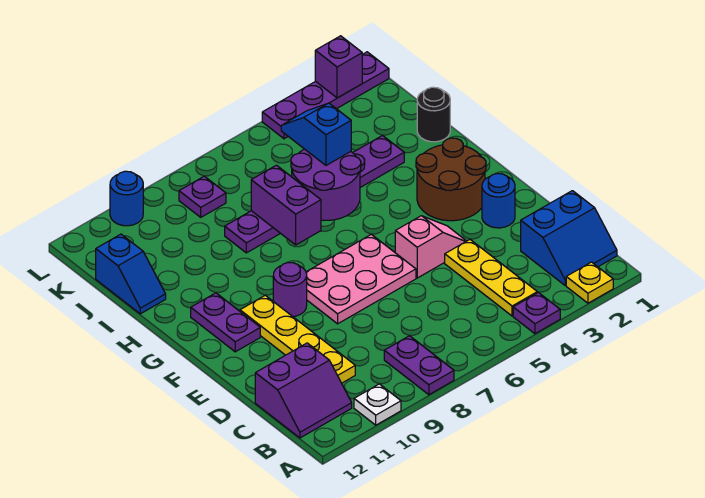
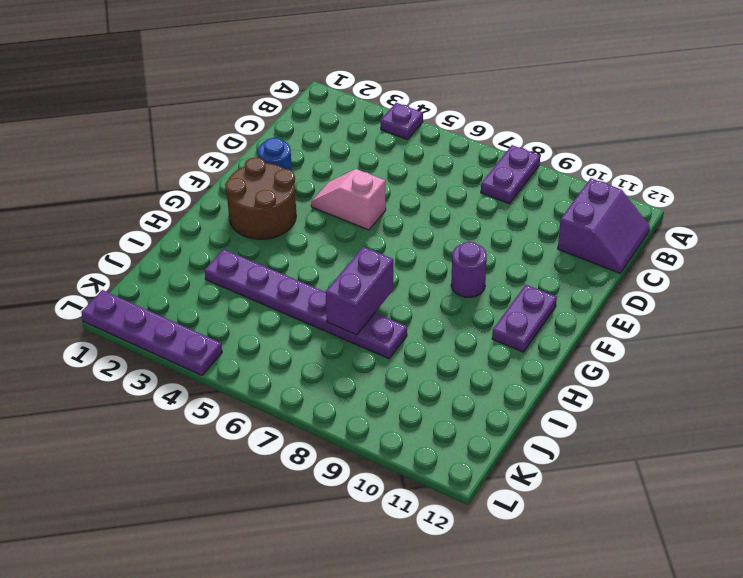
purple slope B11:C12 level 1 top 11 -> purple slope B11:C12 level 1 top C
none -> yellow plate A2 level 1
none -> white plate A10 level 1
none -> blue slope B1:C2 level 1 top C

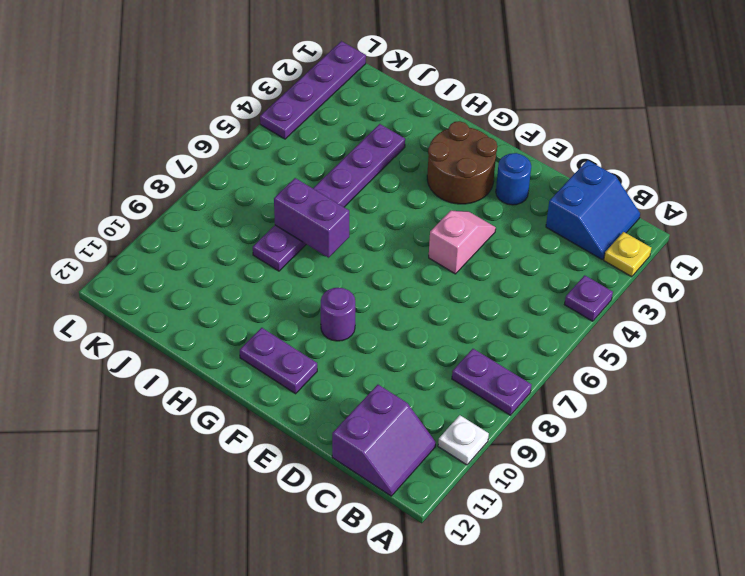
none -> yellow plate B4:D4 level 1
none -> yellow plate C10:F10 level 1
none -> pink plate E6:F8 level 1

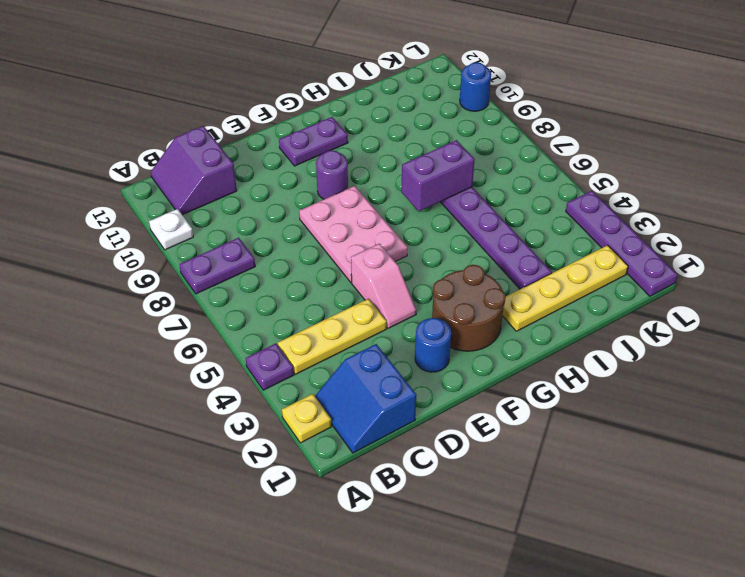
yellow plate H2:K2 level 1 -> yellow plate C10:F10 level 1
none -> black round brick I1 level 1
none -> blue slope I12:J12 level 1 top J
none -> purple plate K8 level 1

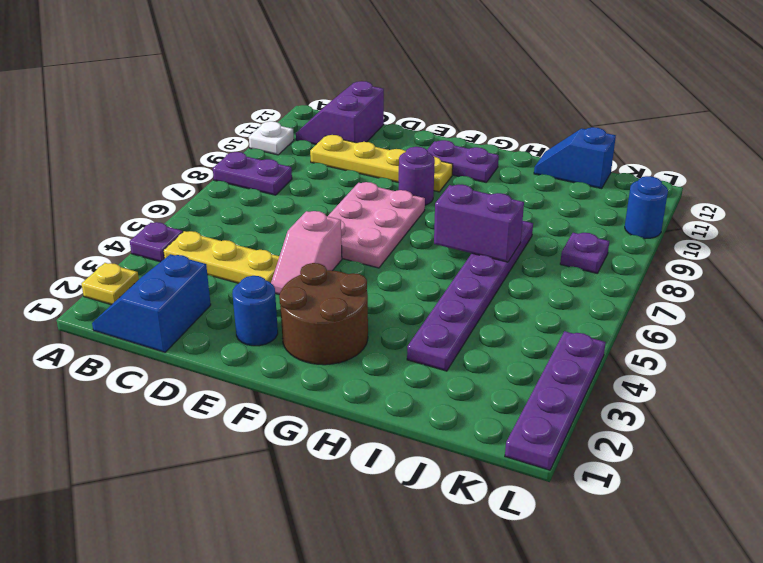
none -> black round brick I1 level 1
none -> purple round brick H5:I6 level 2
none -> purple brick L2 level 2

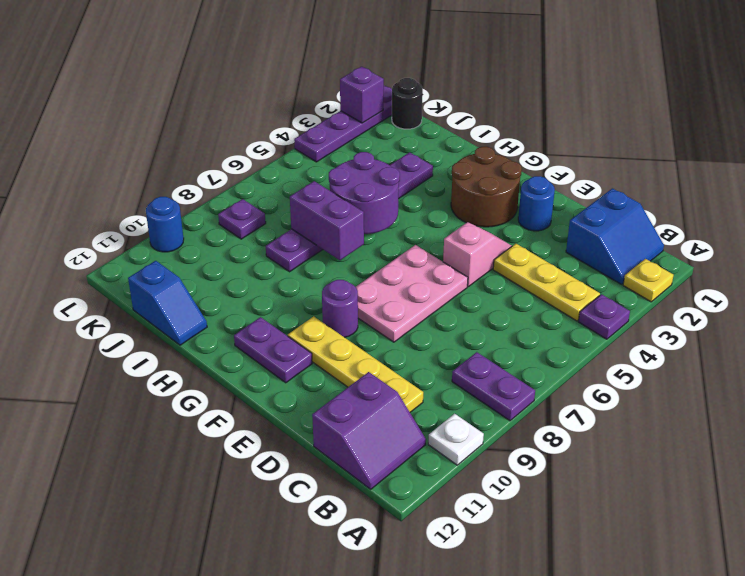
black round brick K1 level 1 -> black round brick I1 level 1
none -> blue slope I5:J5 level 3 top I

